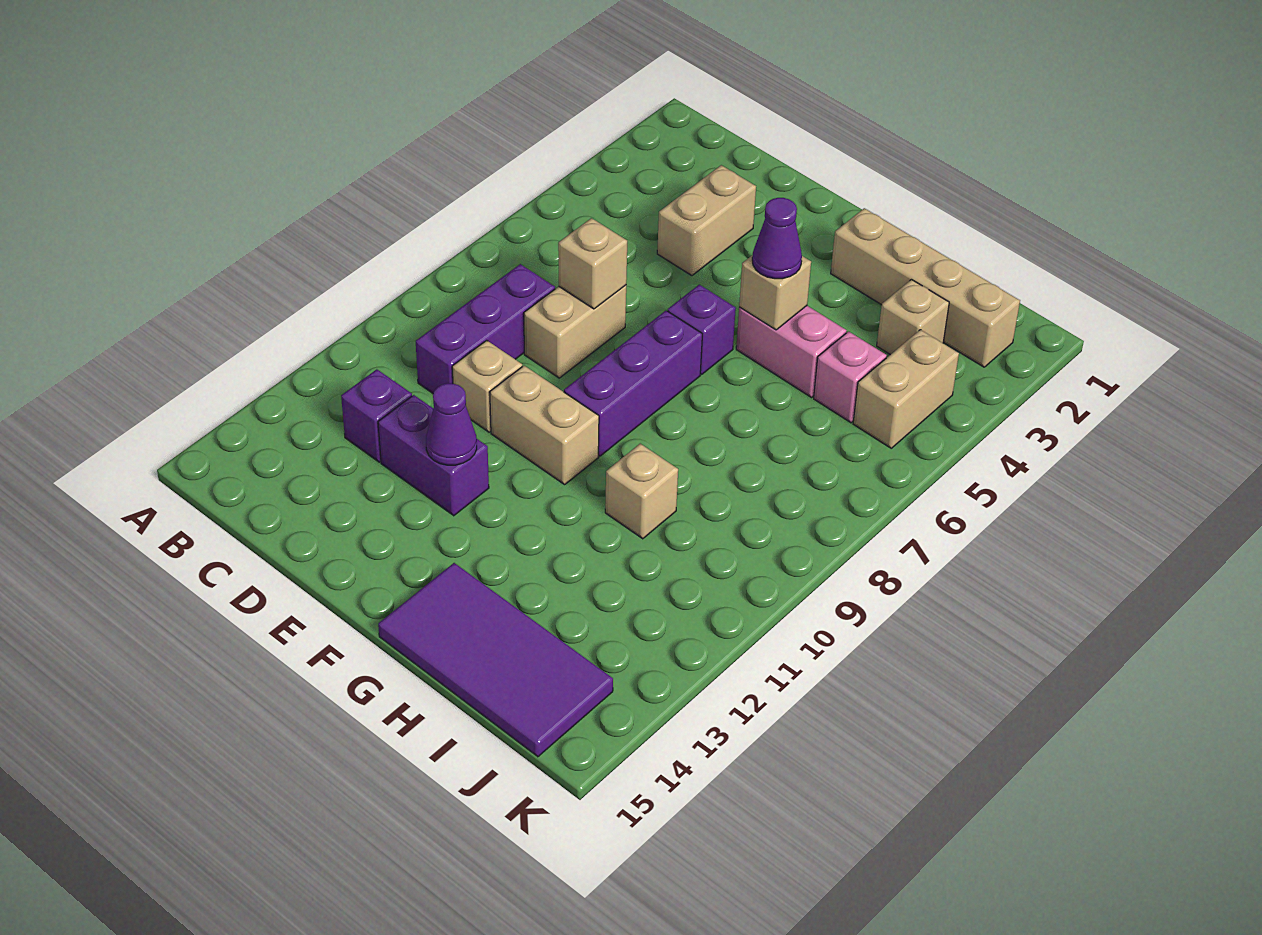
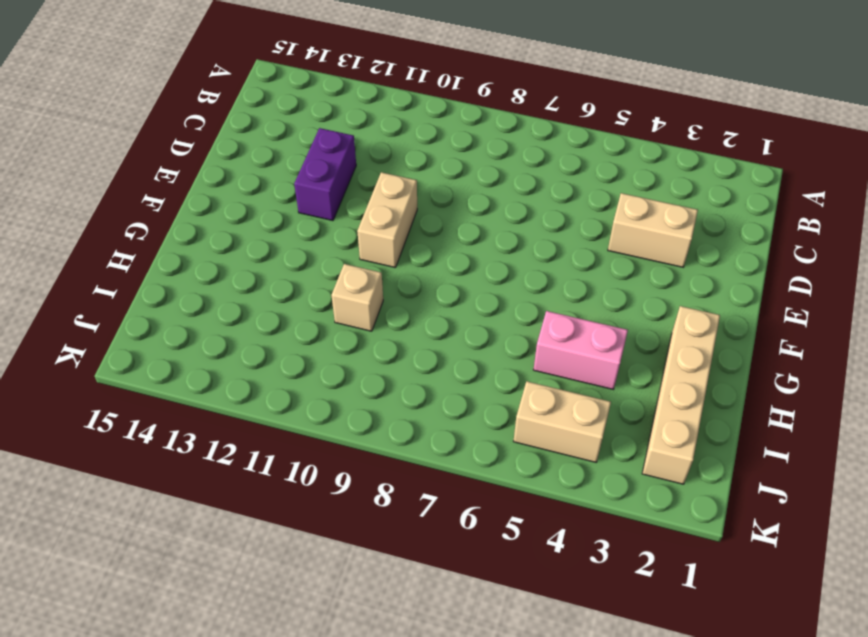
pink brick H4:H5 level 1 -> pink brick G5:H5 level 1
none -> purple brick C8:C10 level 1
none -> purple brick C12 level 1
none -> tan brick D7:D8 level 1

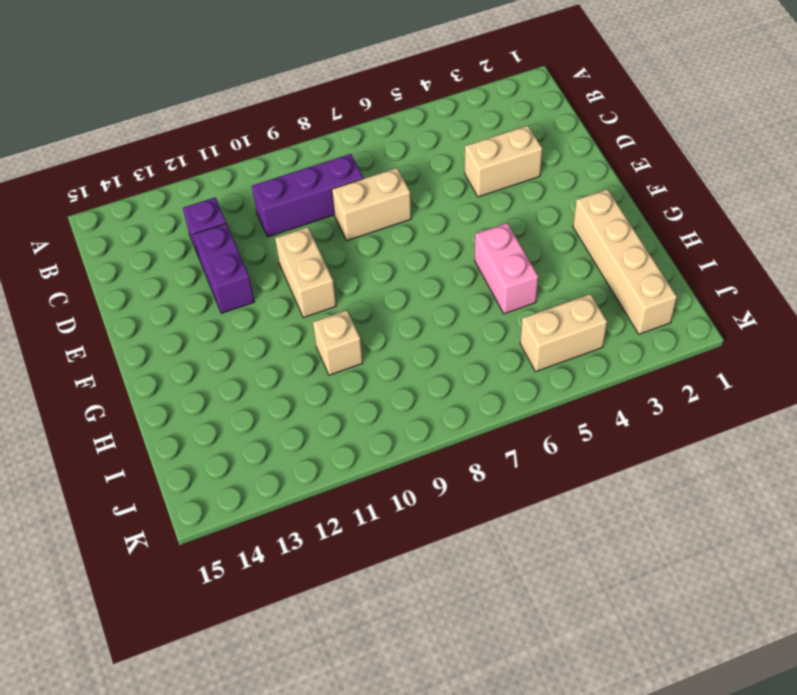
none -> tan brick D10 level 1
none -> purple brick F6 level 1
none -> purple brick F7:F9 level 1

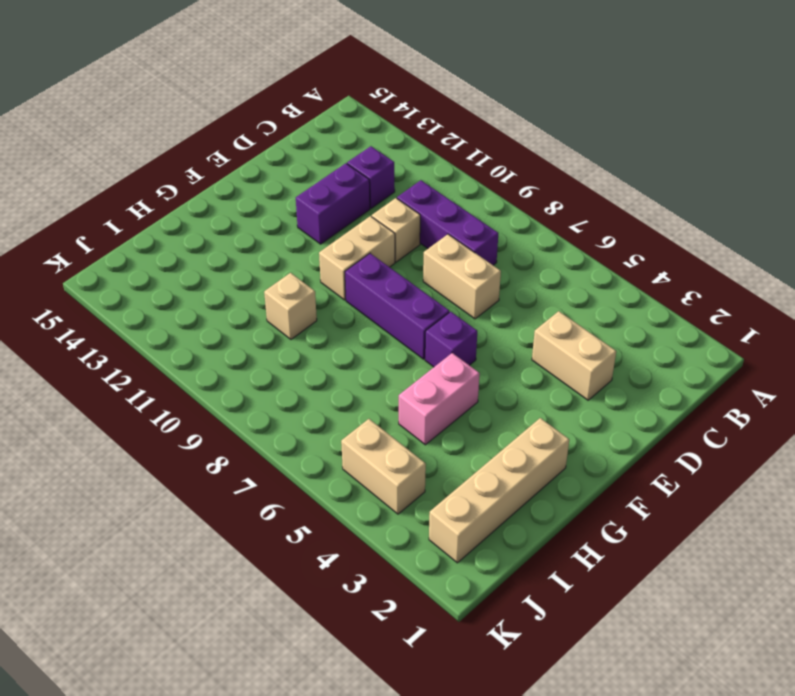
none -> purple tile G14:J15 level 1
none -> tan brick I3 level 1
none -> pink brick I5 level 1

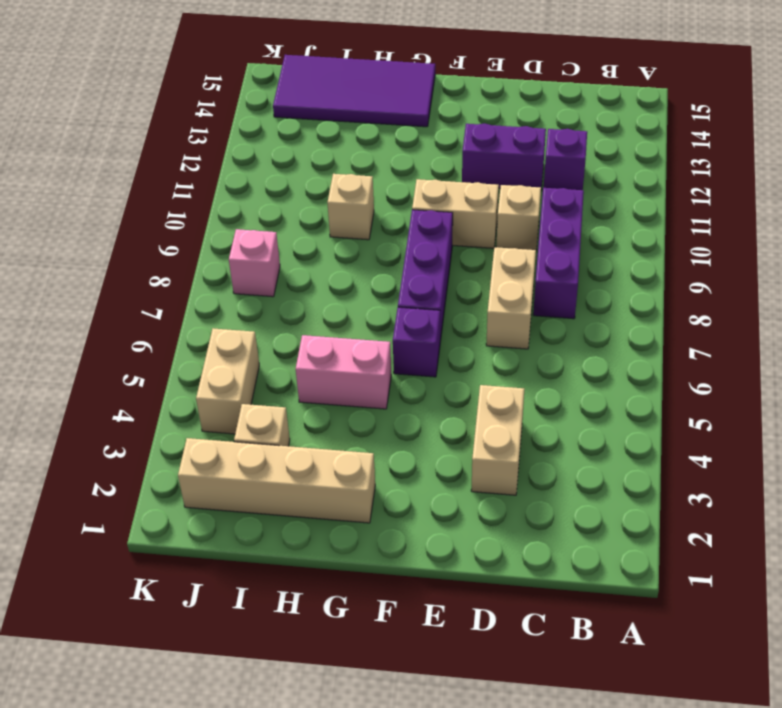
pink brick J8 level 1 -> pink brick I5 level 1
none -> tan brick D7 level 2
none -> purple cone E12 level 2
none -> tan brick G5 level 2

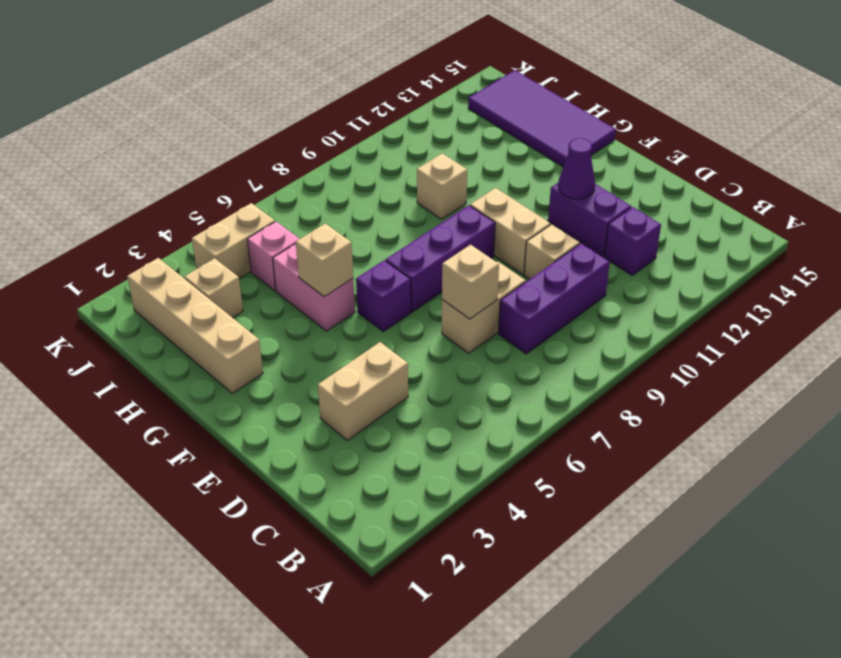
none -> purple cone G5 level 3

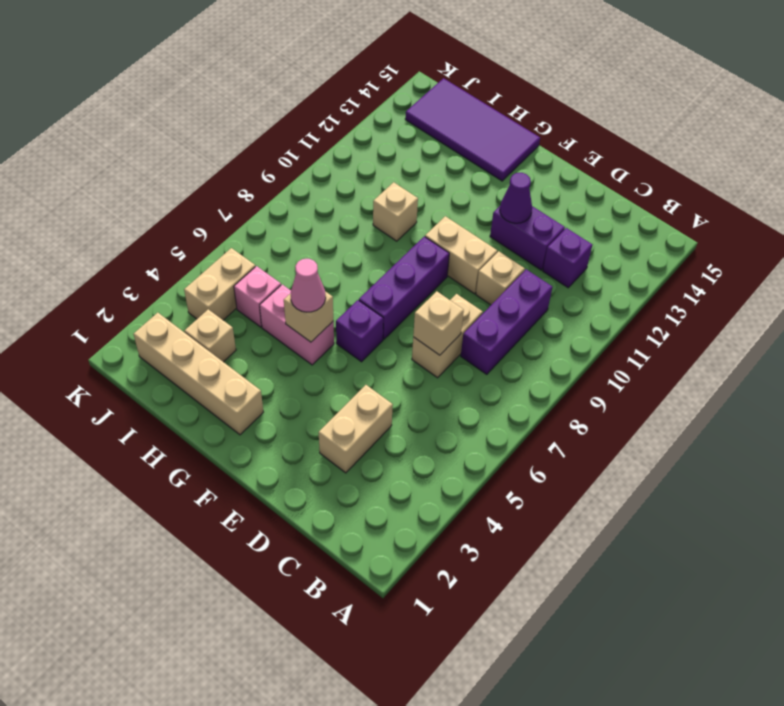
pink cone G5 level 3 -> purple cone G5 level 3

